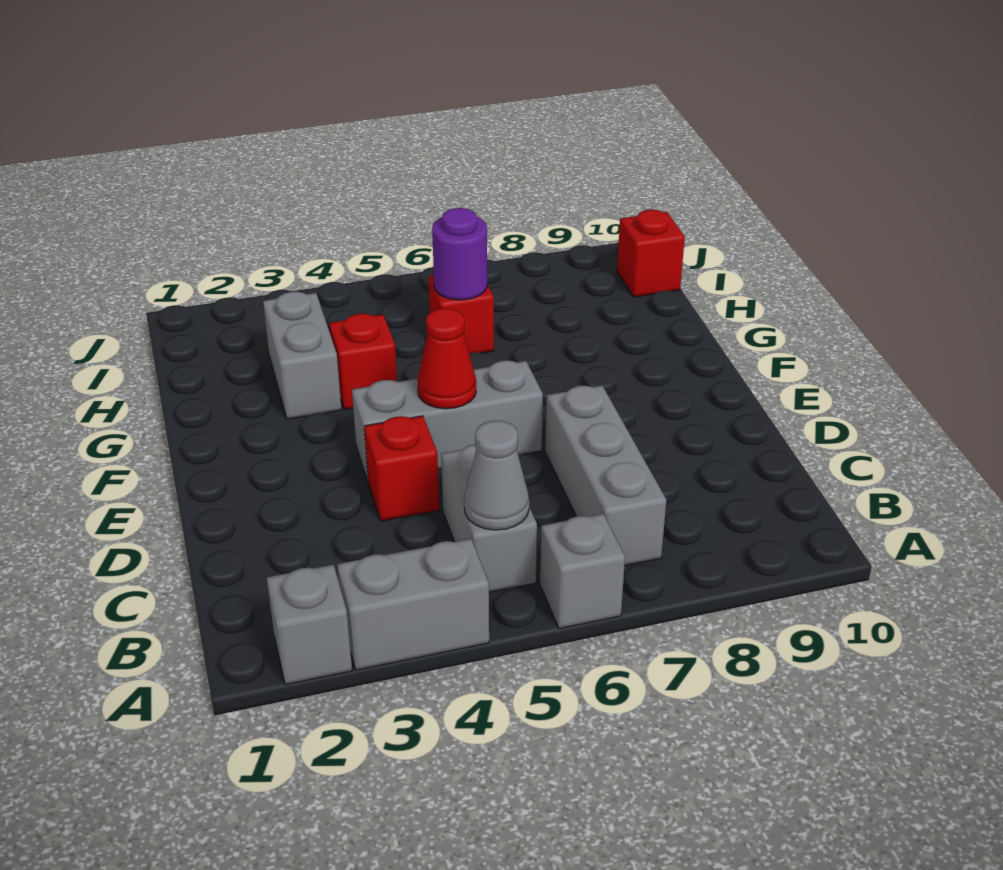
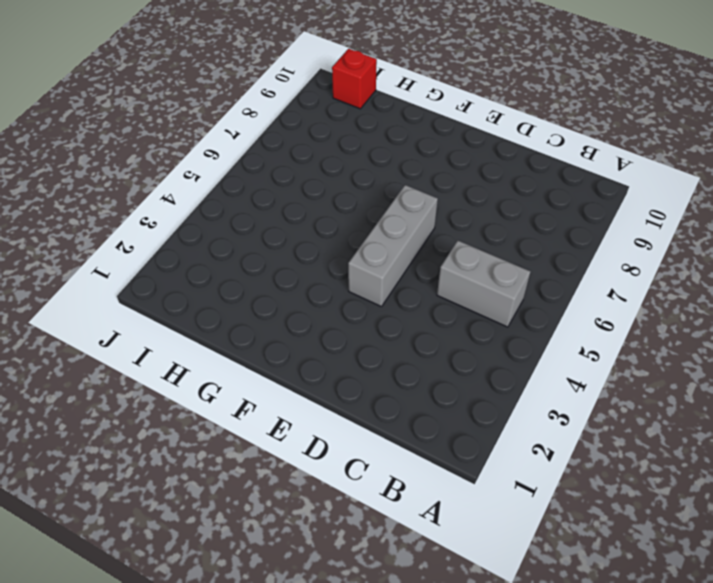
none -> grey brick A2 level 1
none -> grey brick A3:A4 level 1
none -> grey brick A6 level 1

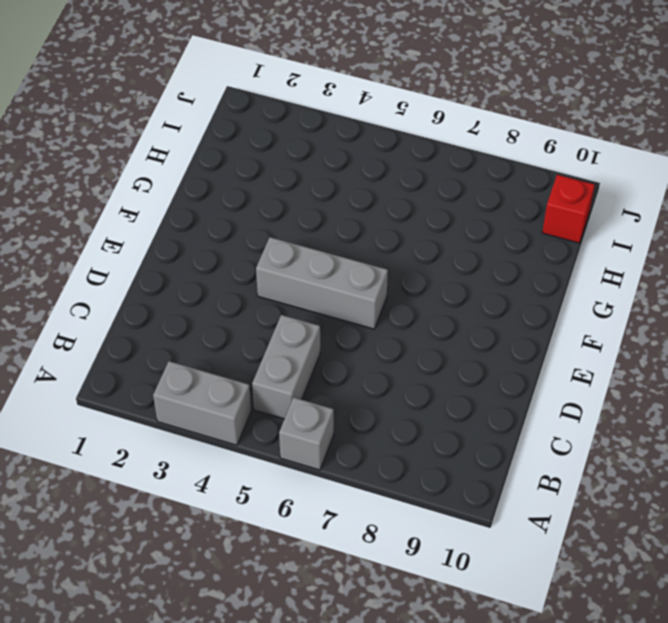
none -> grey brick A2 level 1
none -> grey brick B7:D7 level 1
none -> red brick D4 level 1

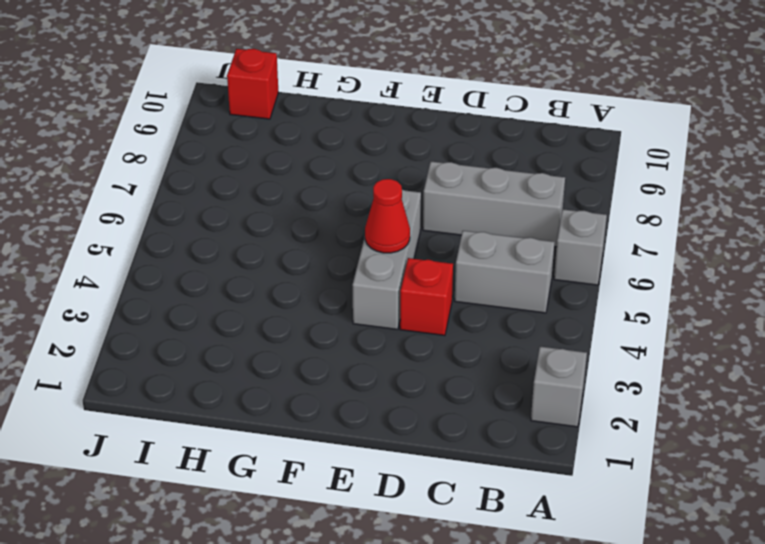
none -> grey brick A3:A4 level 1
none -> grey brick G3:H3 level 1
none -> red brick G4 level 1

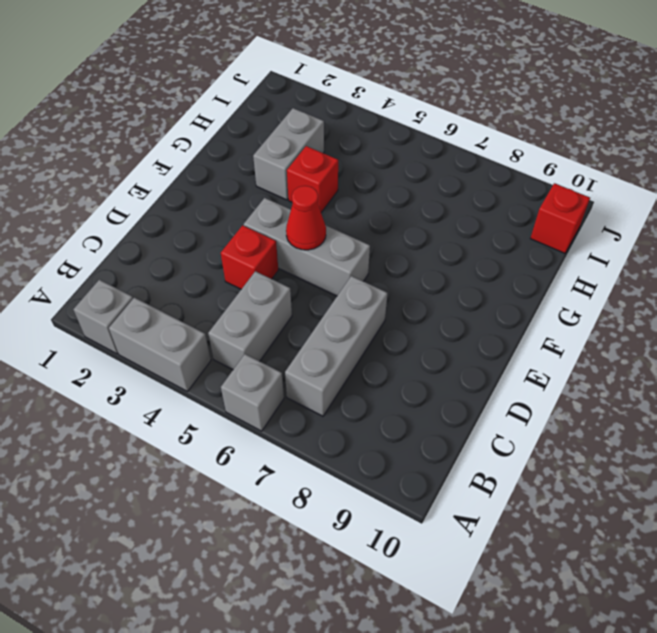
none -> red brick H6 level 1
none -> grey cone B5 level 2
none -> purple round brick H6 level 2

